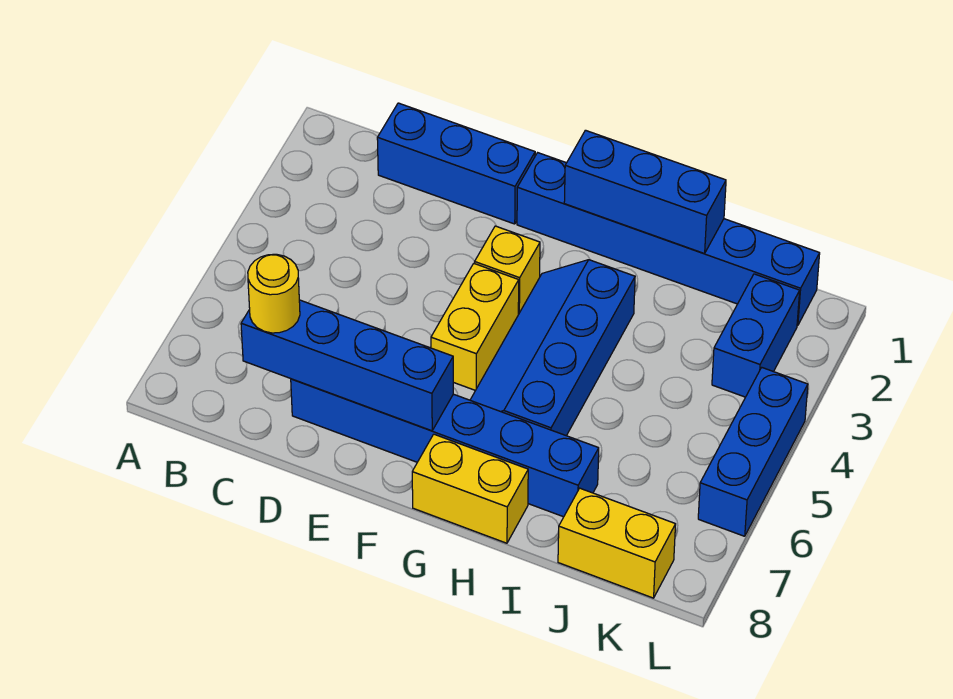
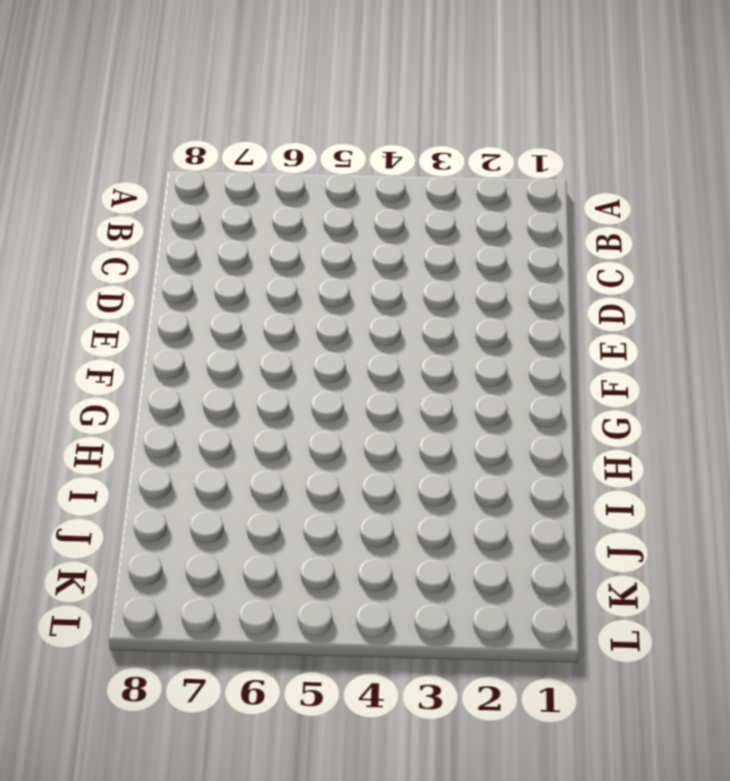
none -> blue brick C1:E1 level 1
none -> blue brick D7:I7 level 1
none -> blue brick F1:K1 level 1

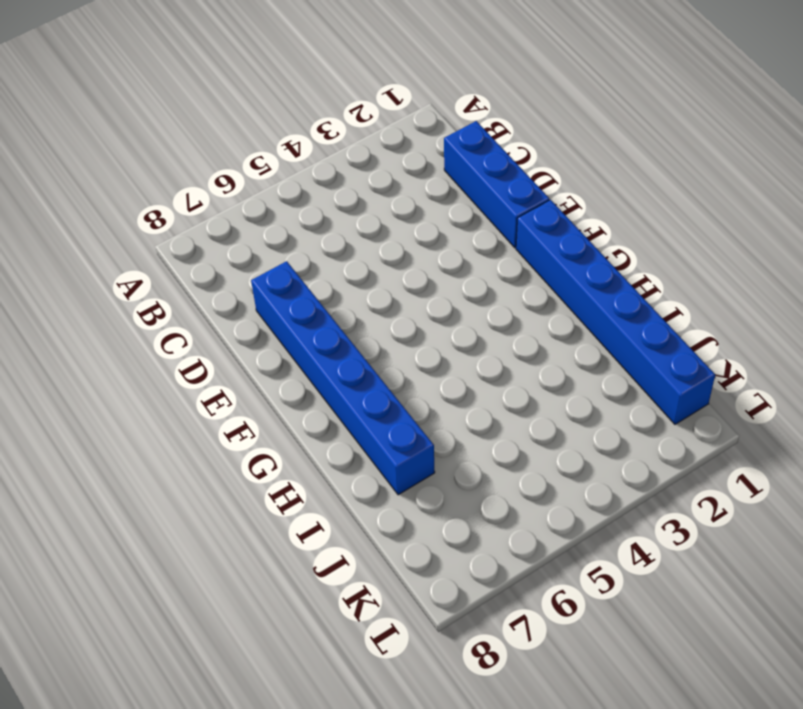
none -> yellow brick F3 level 1
none -> yellow brick F4:F5 level 1
none -> blue slope G3:H6 level 1 top H

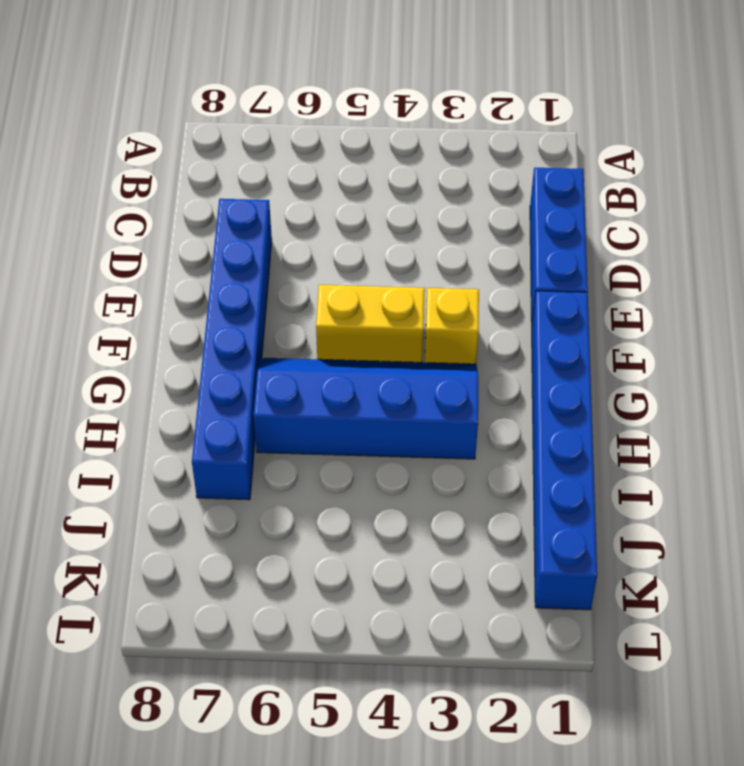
none -> yellow brick G8:H8 level 1
none -> yellow brick J8:K8 level 1
none -> blue brick K2:K3 level 1

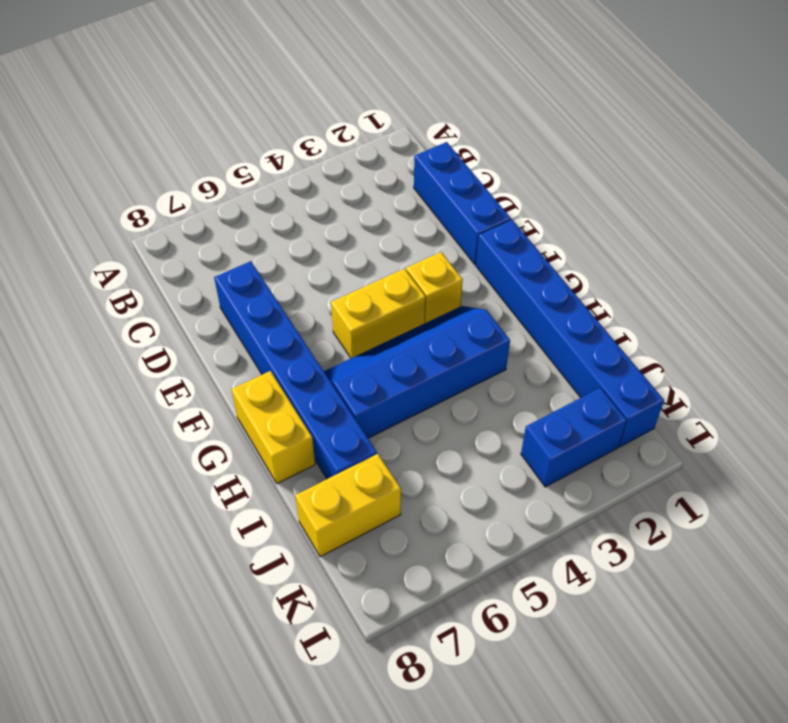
yellow brick J7:J8 level 1 -> yellow brick J8:K8 level 1
none -> blue brick L4:L6 level 1
none -> blue brick C7:F7 level 2
none -> blue brick G1:I1 level 2

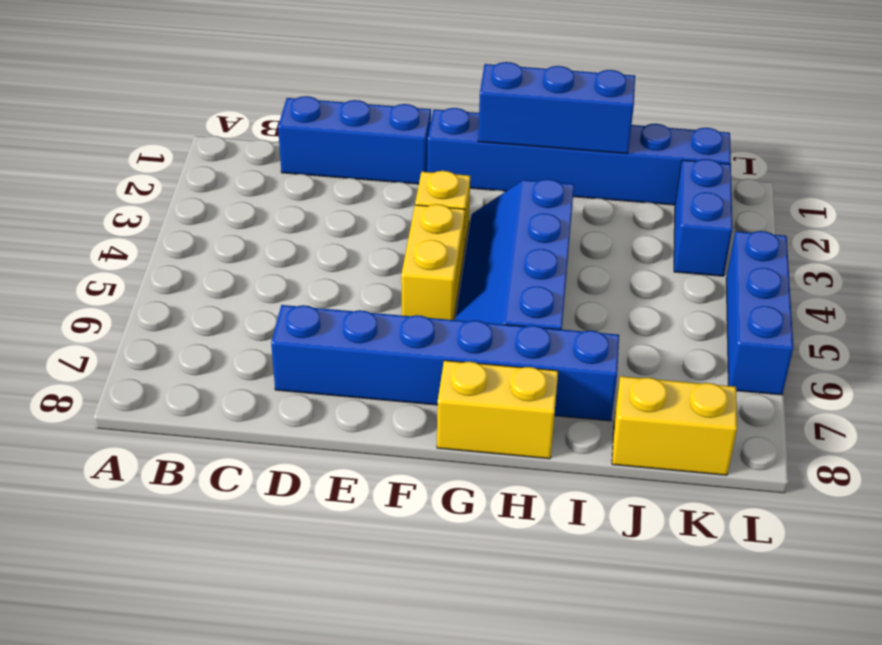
none -> blue brick C7:F7 level 2
none -> yellow round brick C7 level 3

